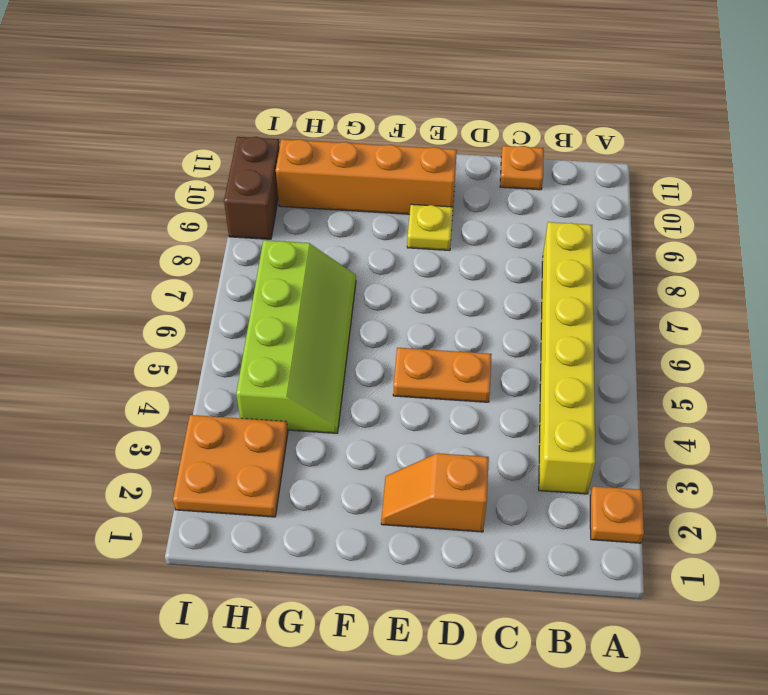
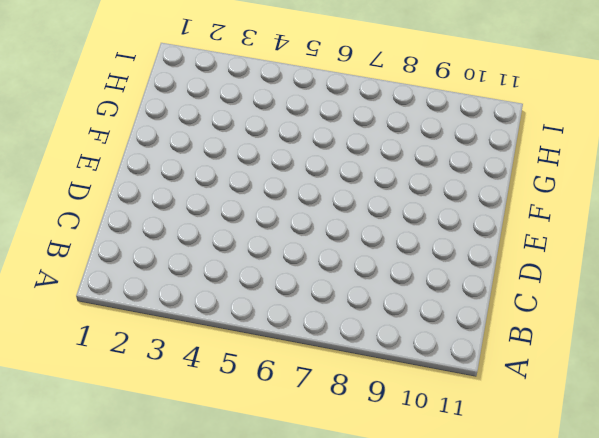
none -> orange plate A2 level 1
none -> yellow brick B3:B8 level 1

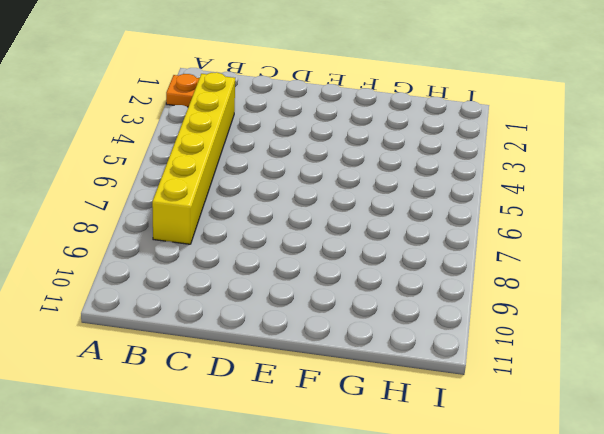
none -> orange plate C11 level 1
none -> orange slope D2:E2 level 1 top D

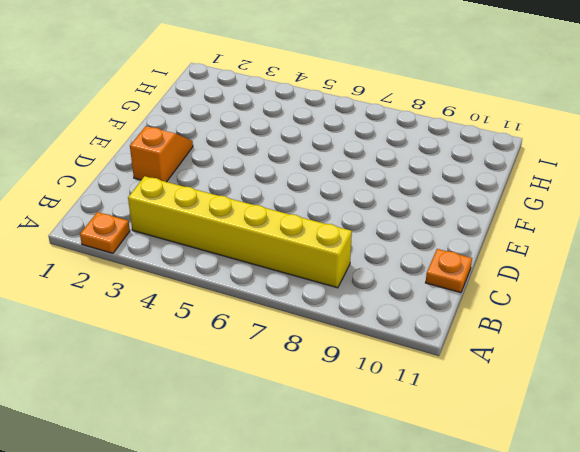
none -> orange plate D5:E5 level 1
none -> yellow plate E9 level 1

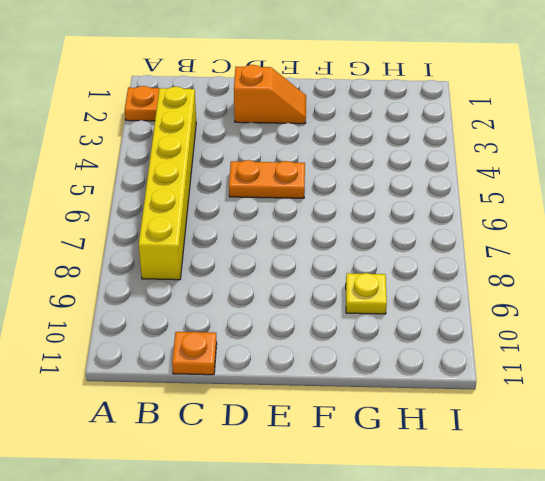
yellow plate G9 level 1 -> yellow plate E9 level 1
none -> orange brick E10:H10 level 1
none -> lime slope G4:H7 level 1 top H

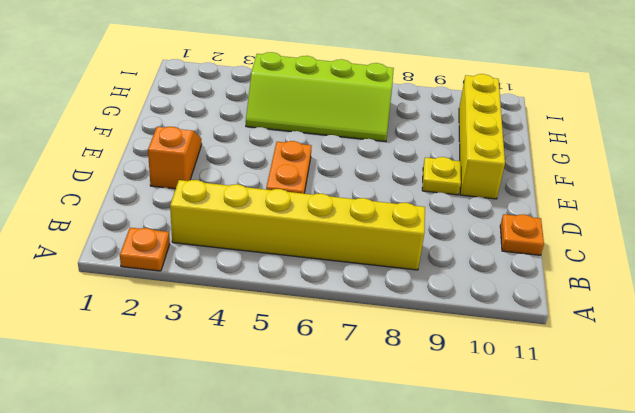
yellow brick E10:H10 level 1 -> orange brick E10:H10 level 1
none -> orange plate H2:I3 level 1
none -> brown brick I9:I10 level 1

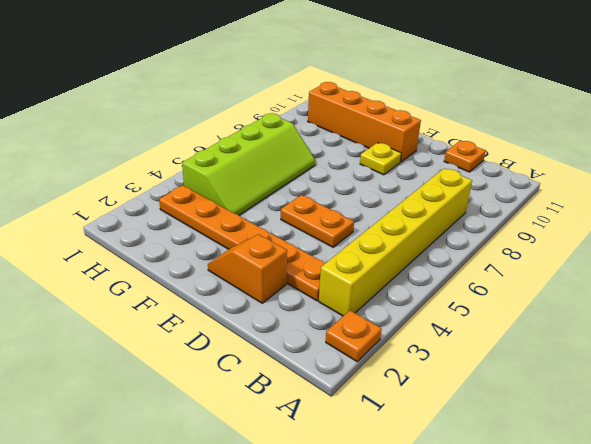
orange plate C3:H3 level 1 -> orange plate H2:I3 level 1
none -> brown brick I9:I10 level 1

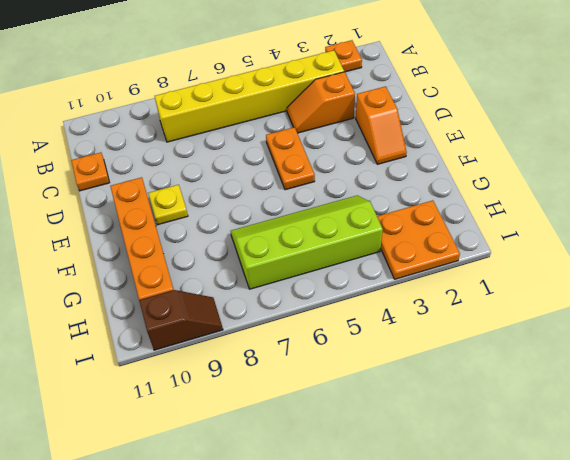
orange slope C3:C4 level 1 top 3 -> none
brown slope I9:I10 level 1 top 10 -> brown brick I9:I10 level 1

